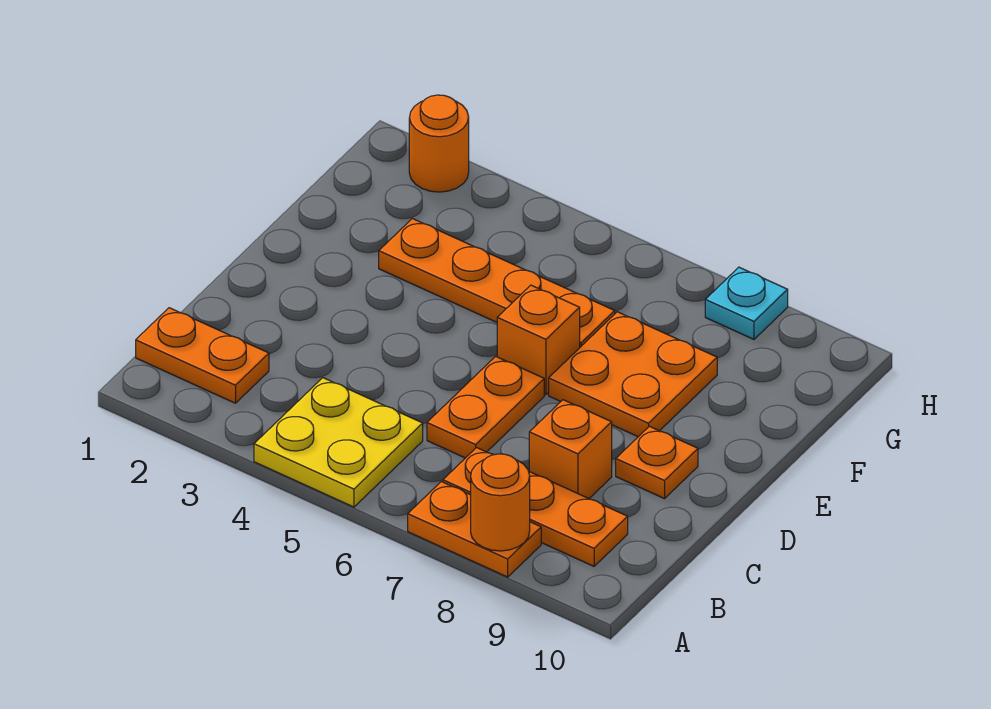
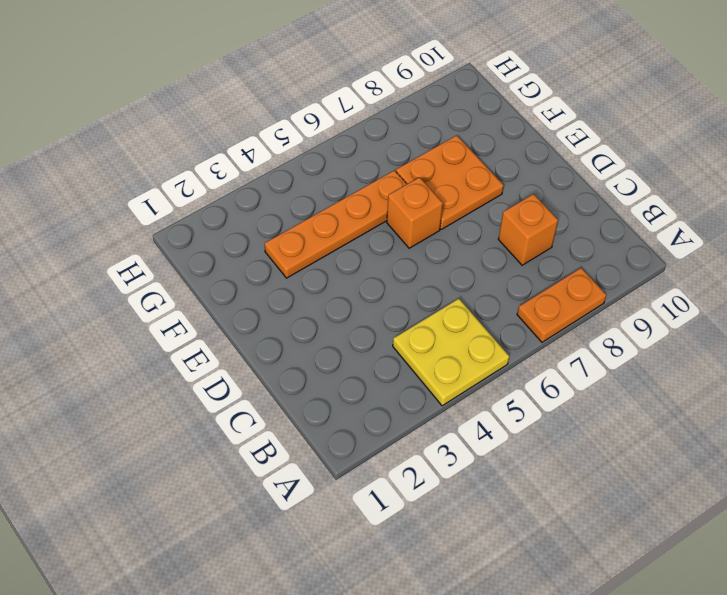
none -> orange plate B1:B2 level 1
none -> orange plate B7:B9 level 1
none -> orange plate C6:D6 level 1

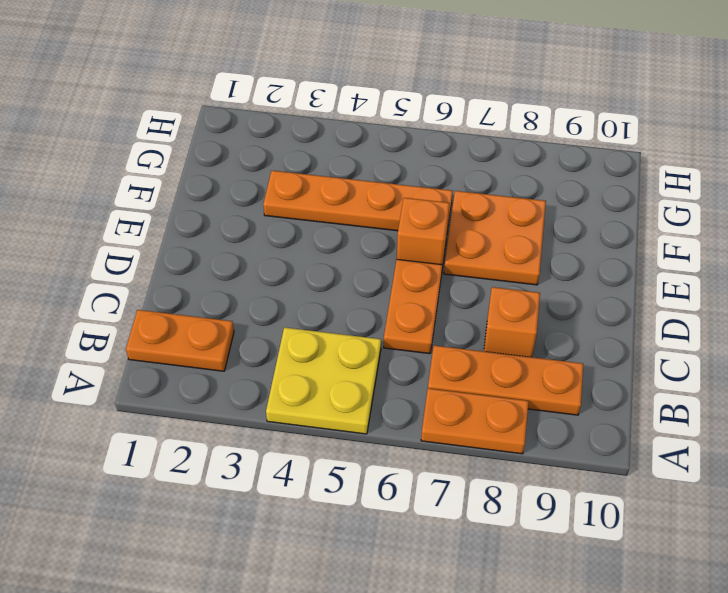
none -> orange plate D9 level 1
none -> orange round brick H2 level 1
none -> cyan plate H8 level 1

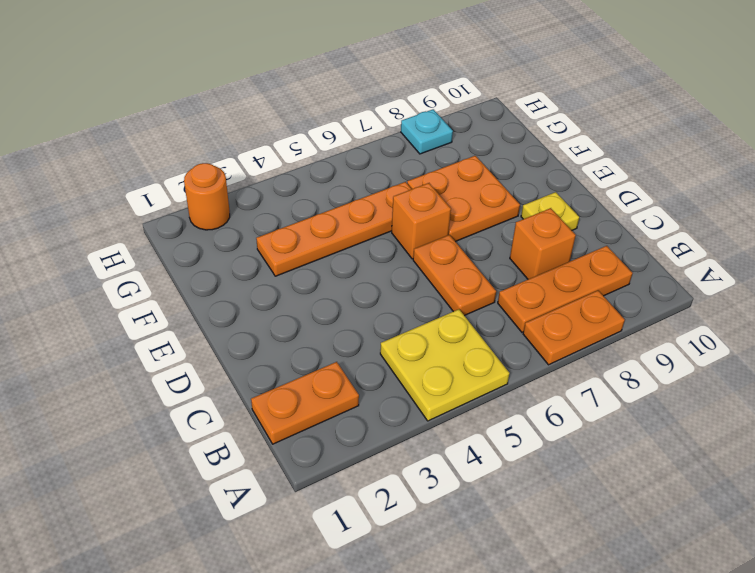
yellow plate D9 level 1 -> orange plate D9 level 1
none -> orange round brick A8 level 2

